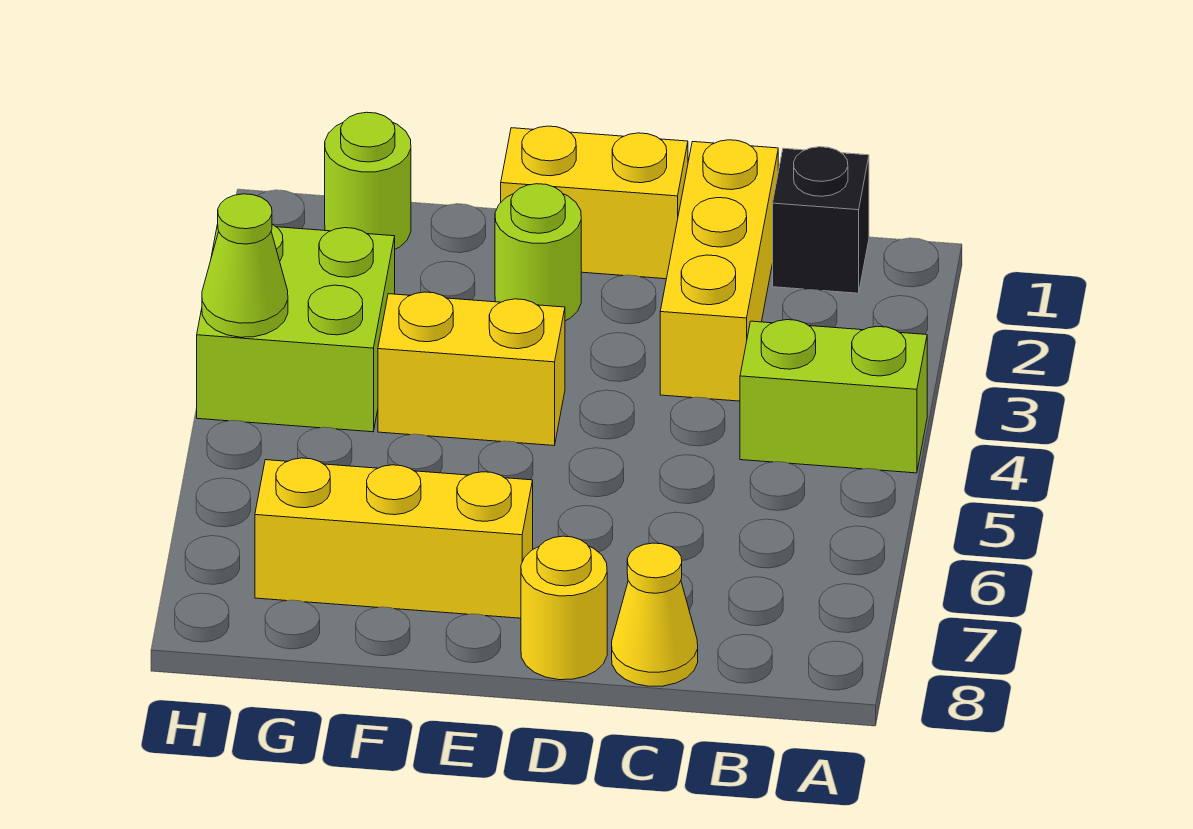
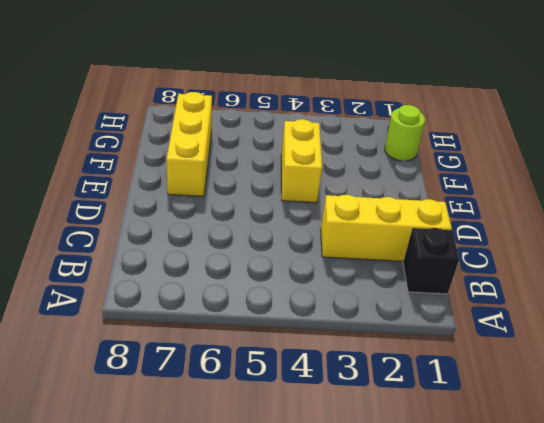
none -> lime brick A4:B4 level 1
none -> yellow cone C8 level 1
none -> yellow brick D1:E1 level 1

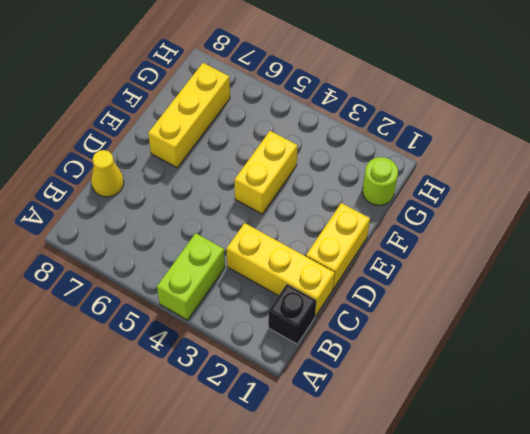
none -> yellow round brick D8 level 1
none -> lime round brick E2 level 1
none -> lime brick G3:H4 level 1

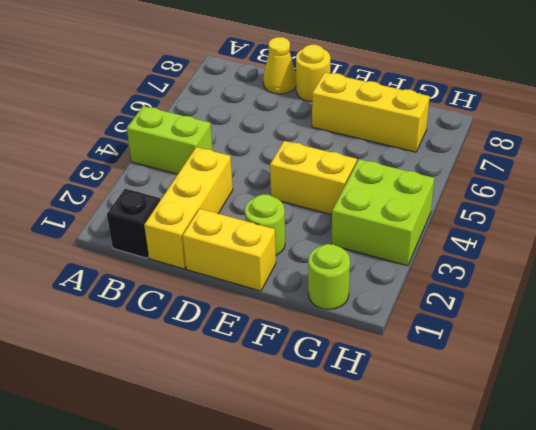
none -> lime cone H4 level 2

